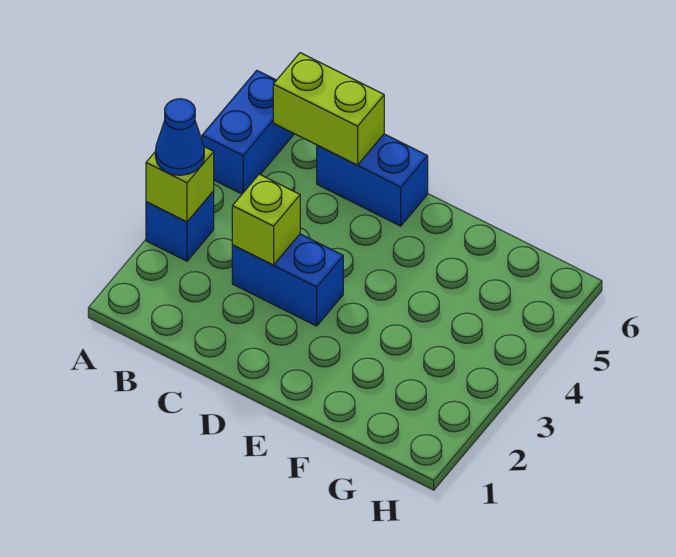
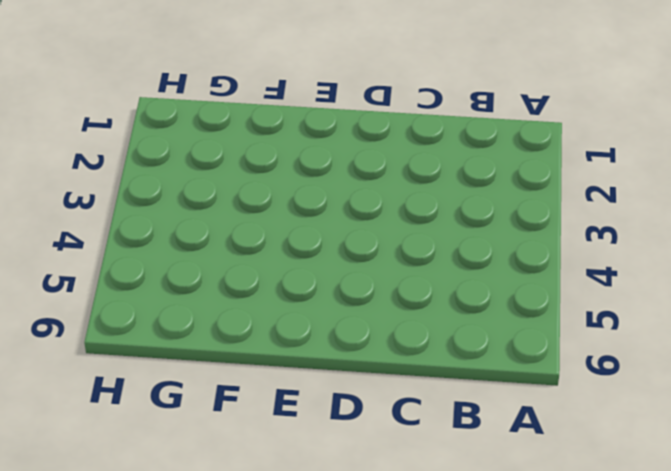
none -> blue brick A3 level 1
none -> blue brick A5:A6 level 1

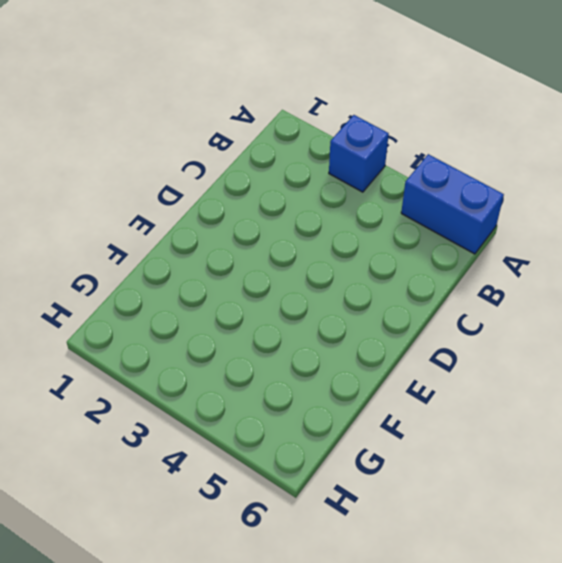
none -> blue brick C3:D3 level 1
none -> blue brick C6:D6 level 1

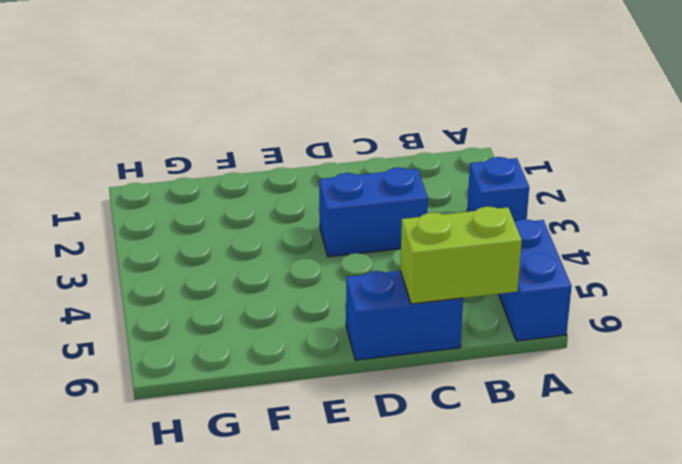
none -> lime brick A3 level 2
none -> lime brick C3 level 2

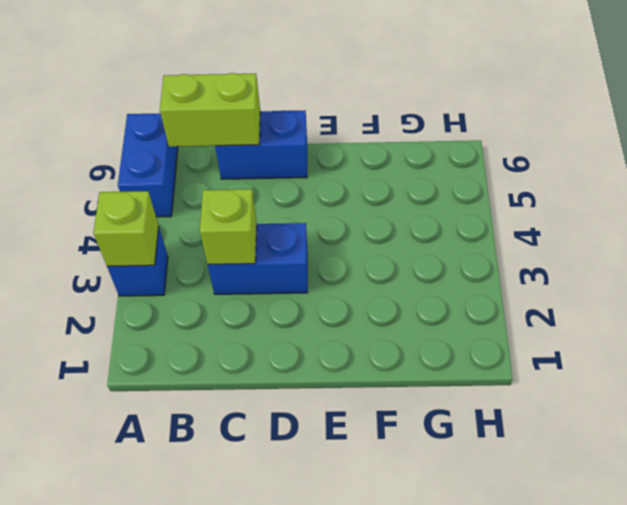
none -> blue cone A3 level 3

